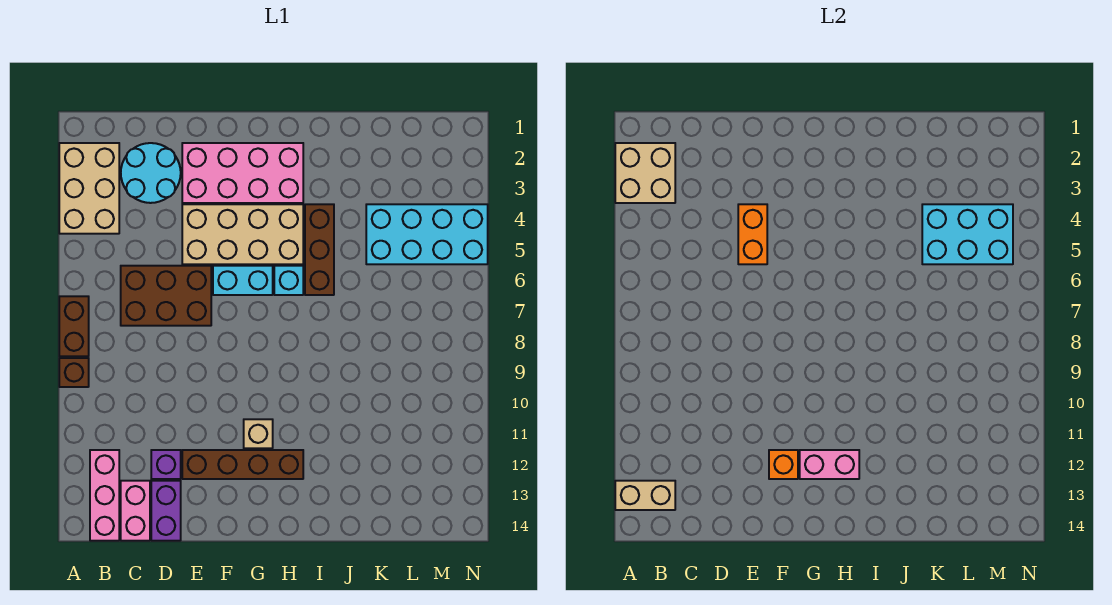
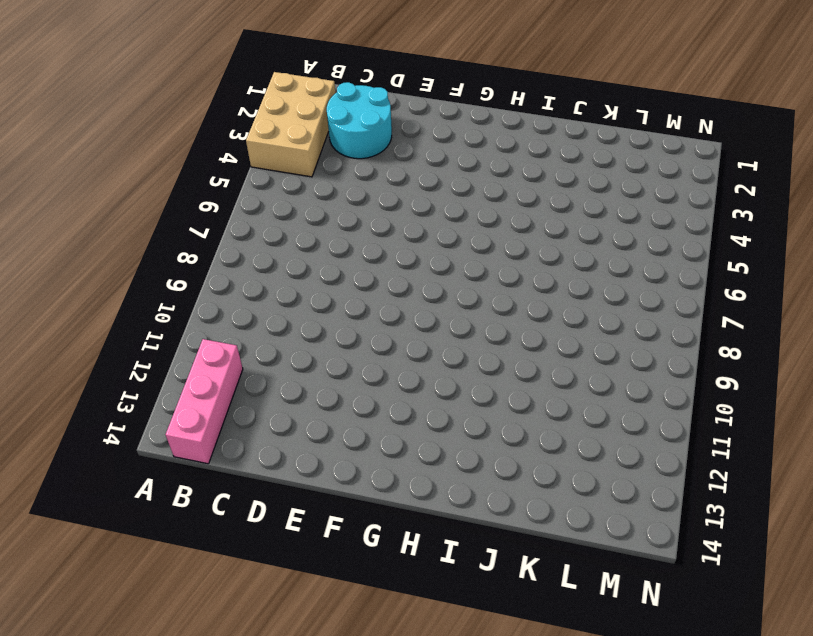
none -> brown brick A7:A8 level 1
none -> brown brick A9 level 1
none -> brown brick C6:E7 level 1

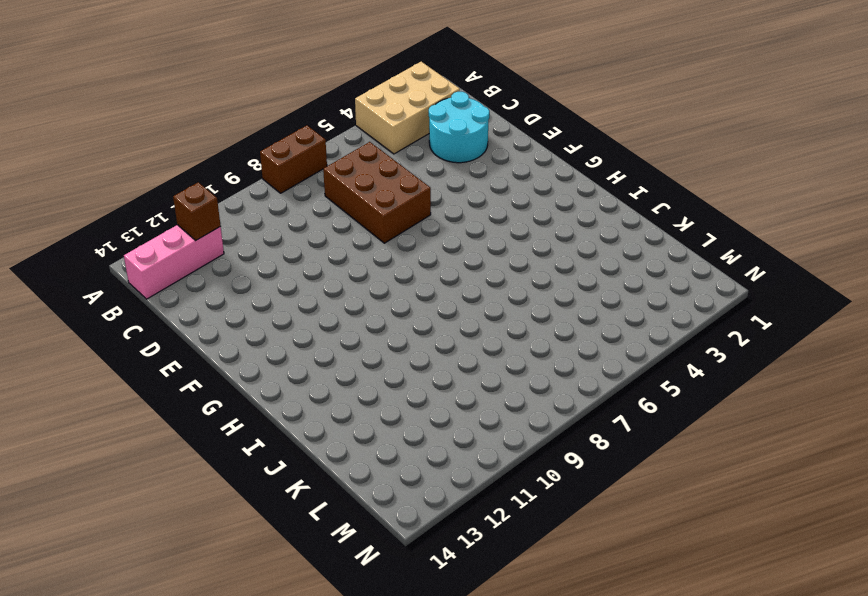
brown brick B12 level 2 -> brown brick A9 level 1
none -> pink brick C13:C14 level 1
none -> purple brick D12 level 1
none -> purple brick D13:D14 level 1

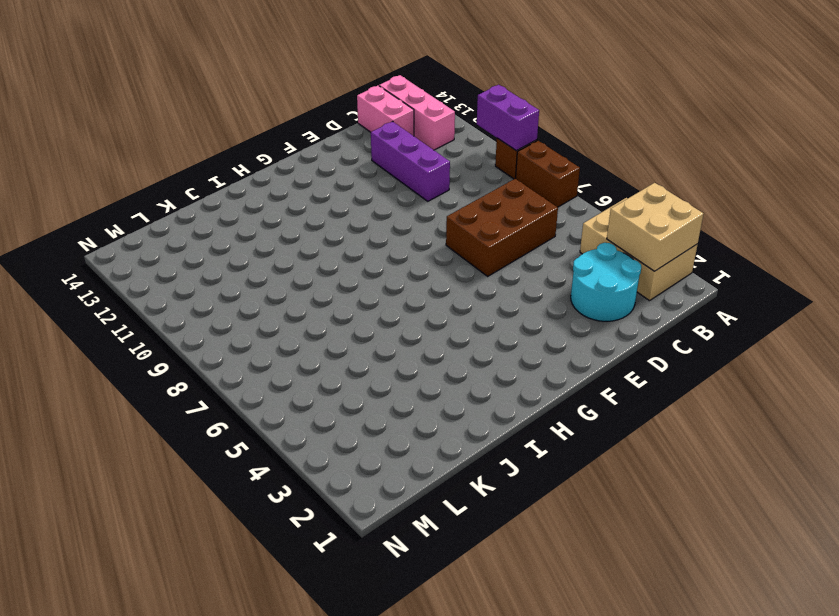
purple brick A9:A10 level 2 -> purple brick D13:D14 level 1
purple brick D10:D12 level 1 -> purple brick D12 level 1
none -> pink brick E2:H3 level 1
none -> tan brick E4:H5 level 1
none -> brown brick E12:H12 level 1

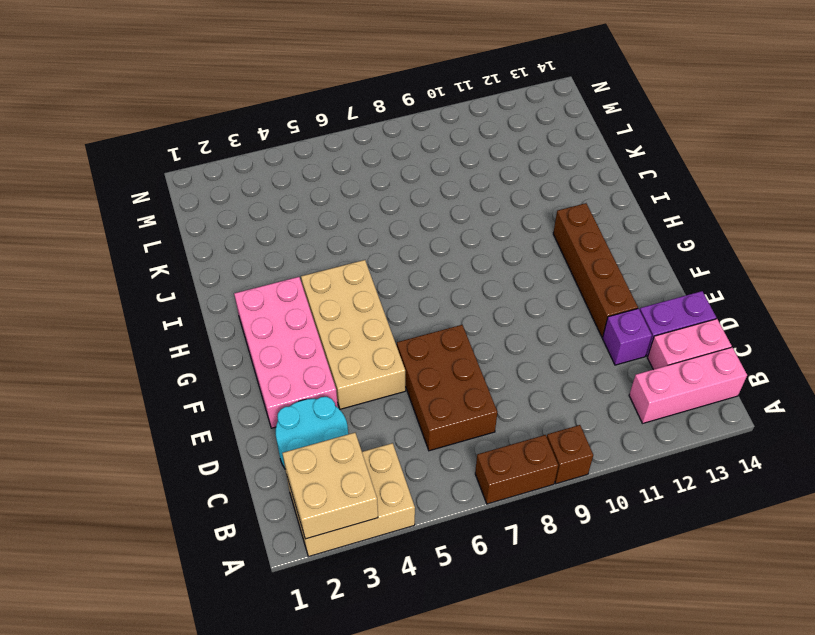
none -> cyan brick F6:G6 level 1
none -> tan brick G11 level 1
none -> cyan brick H6 level 1

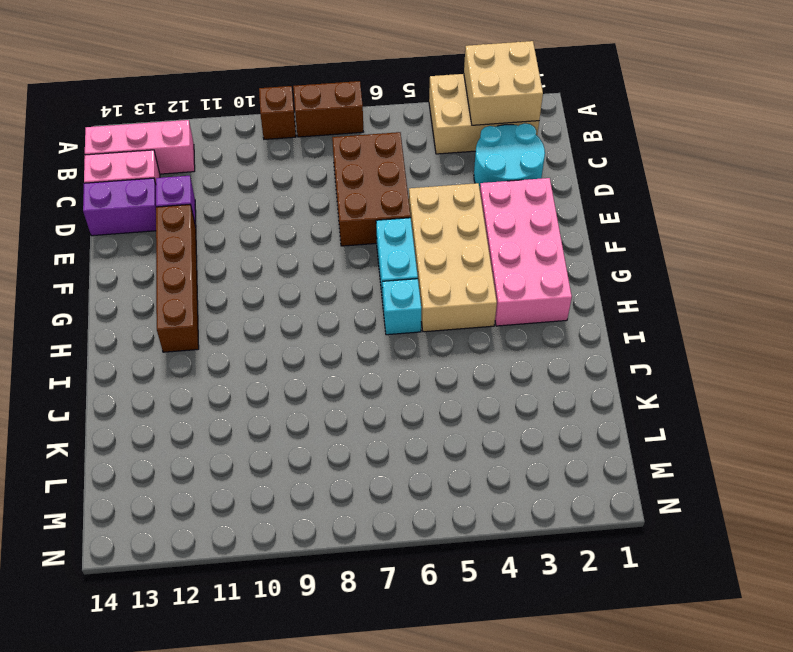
none -> tan brick G11 level 1
none -> brown brick I4:I6 level 1
none -> cyan brick K4:N5 level 1

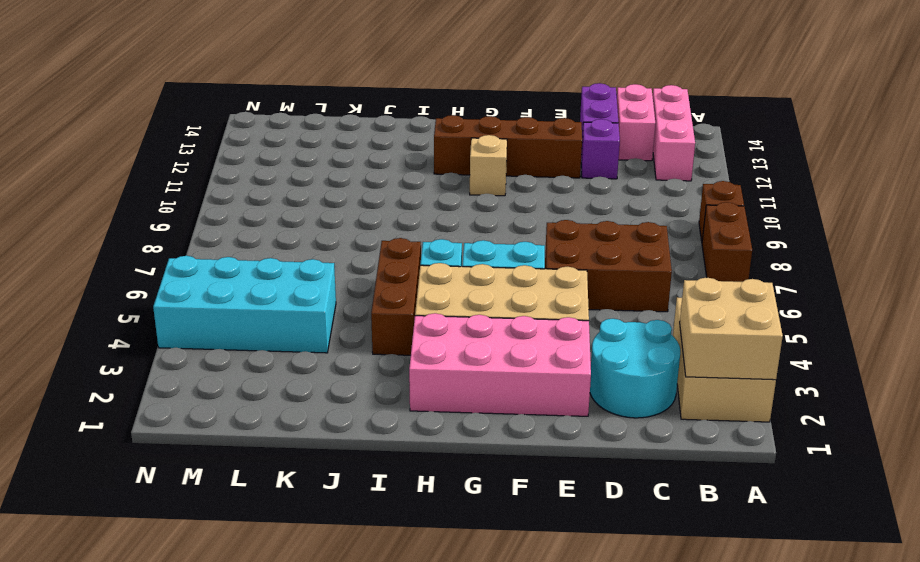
none -> tan brick A13:B13 level 2
none -> orange brick E4:E5 level 2
none -> orange brick F12 level 2

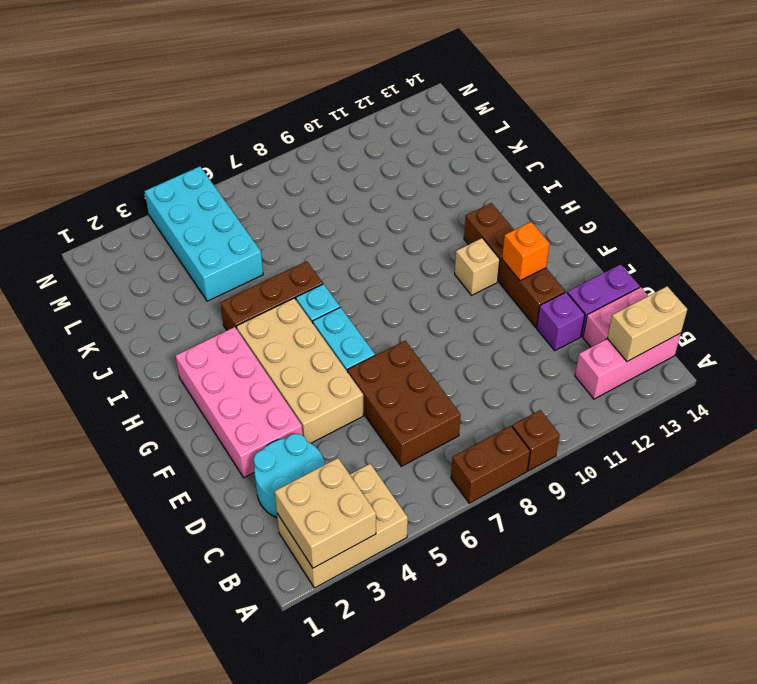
tan brick B13:B14 level 2 -> tan brick A13:B13 level 2
none -> orange brick E4:E5 level 2
none -> pink brick G12:H12 level 2
none -> cyan brick K4:M5 level 2

